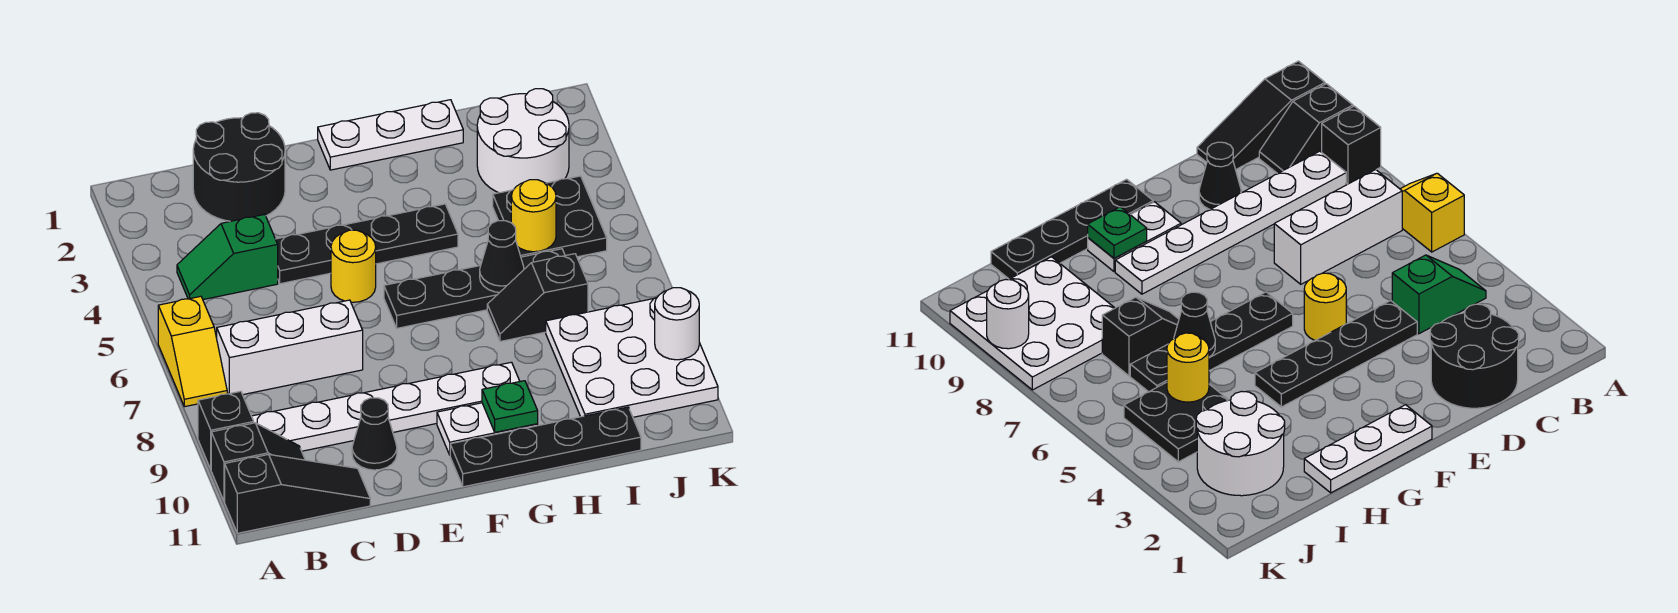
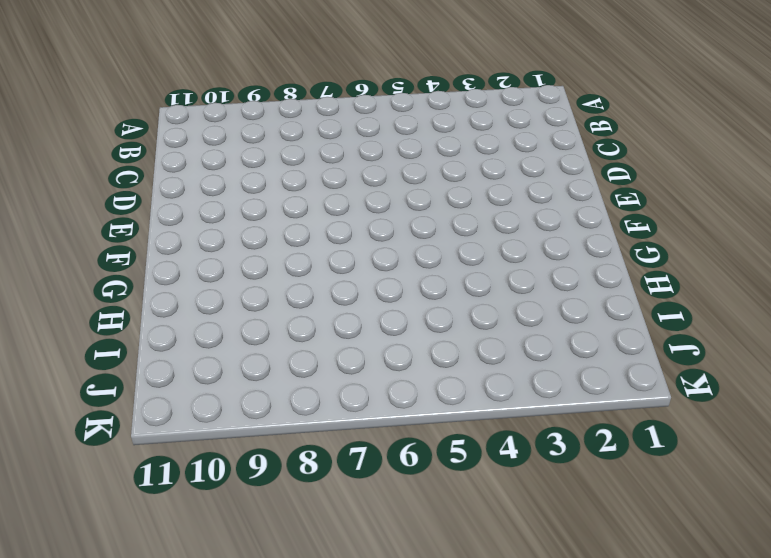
none -> yellow slope A6:A7 level 1 top 6
none -> black brick A9 level 1
none -> black slope A10:B10 level 1 top A

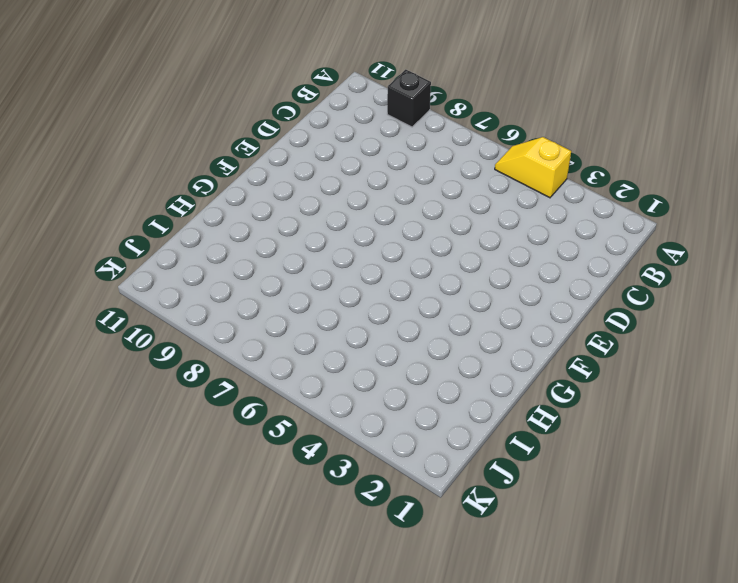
yellow slope A4:A5 level 1 top 4 -> yellow slope A6:A7 level 1 top 6
none -> black slope A10:B10 level 1 top A
none -> black slope A11:C11 level 1 top A
none -> green slope B4:C4 level 1 top C

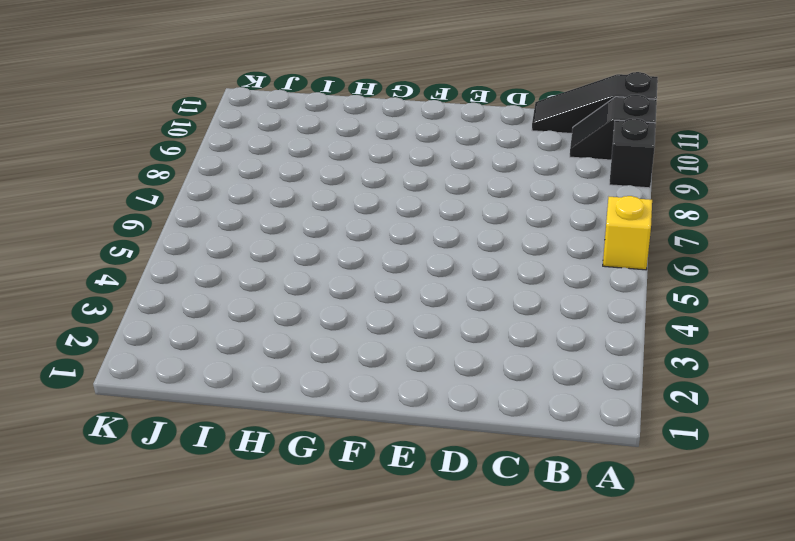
none -> green slope B4:C4 level 1 top C
none -> white brick B7:D7 level 1
none -> white plate B9:G9 level 1

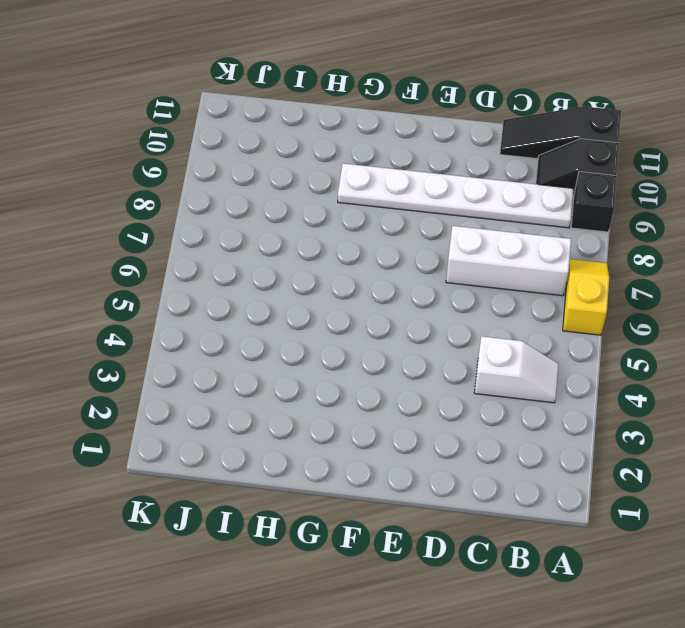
white slope B4:C4 level 1 top C -> green slope B4:C4 level 1 top C
none -> black round brick C1:D2 level 1
none -> black plate D4:G4 level 1
none -> black cone D10 level 1

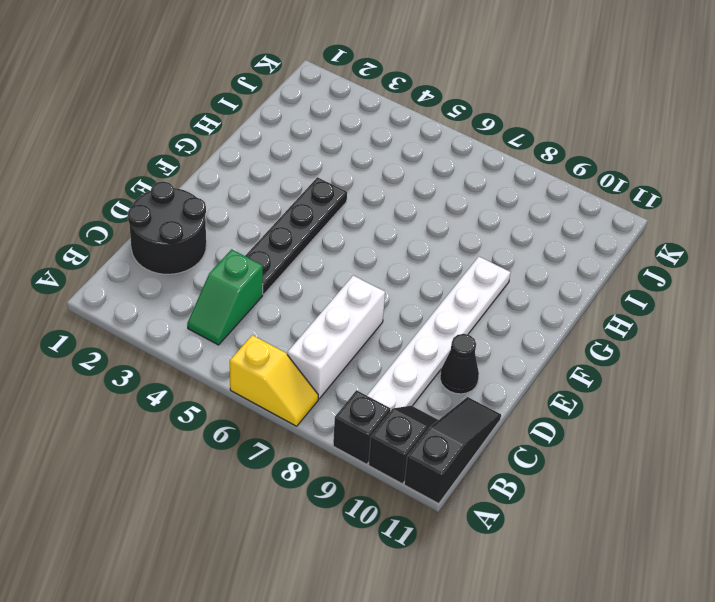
none -> yellow round brick E5 level 1
none -> white plate F1:H1 level 1
none -> black plate F6:I6 level 1

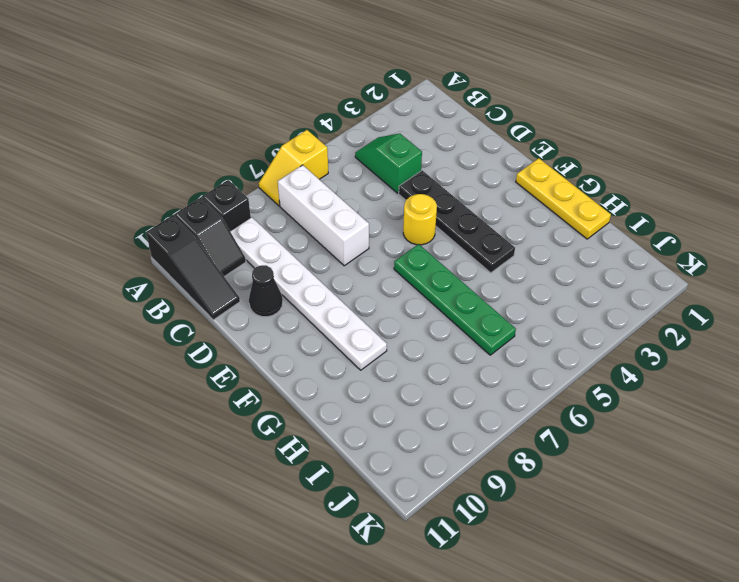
yellow plate F1:H1 level 1 -> white plate F1:H1 level 1
green plate F6:I6 level 1 -> black plate F6:I6 level 1
none -> black round brick C1:D2 level 1
none -> white plate F10:G10 level 1
none -> black plate F11:I11 level 1

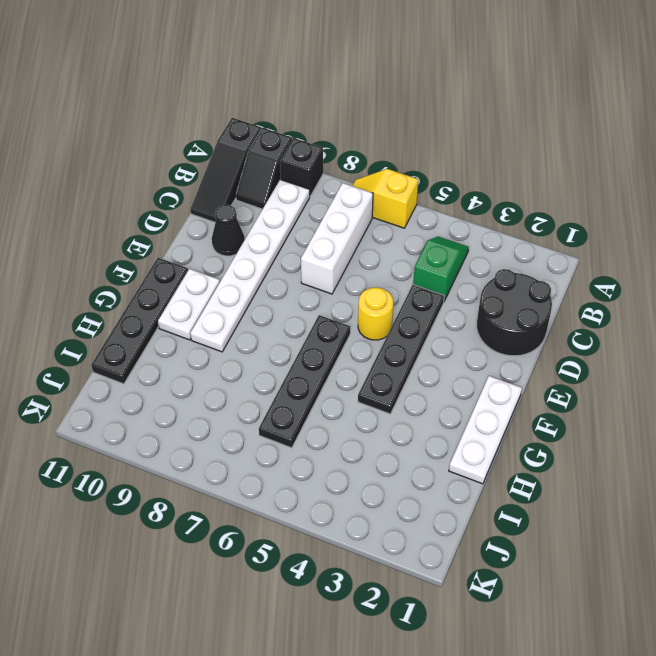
none -> black slope H7:I7 level 1 top I
none -> white round brick I2:J3 level 1
none -> black plate I4:J5 level 1

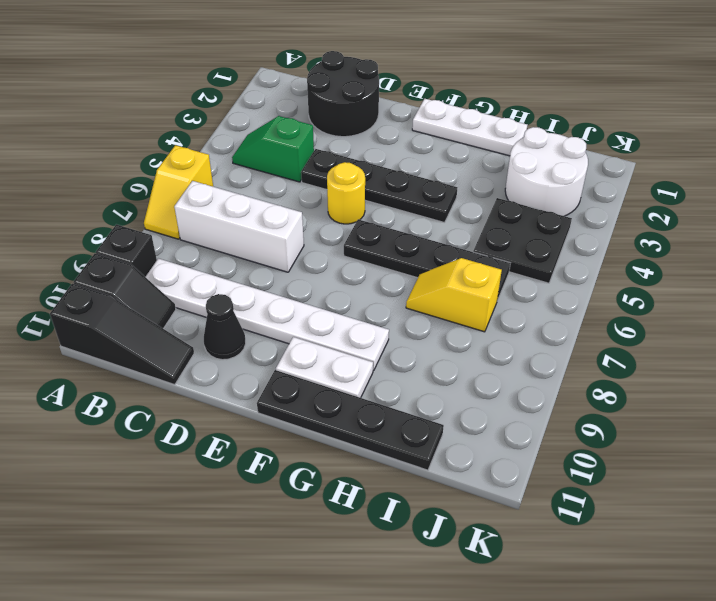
yellow slope H7:I7 level 1 top I -> black slope H7:I7 level 1 top I
none -> white plate I8:K10 level 1
none -> green plate G10 level 2
none -> black cone H6 level 2

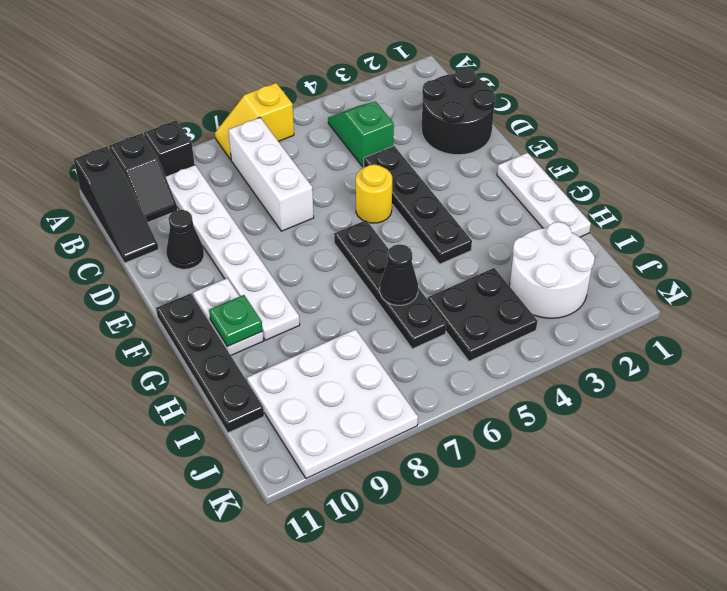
none -> black slope H7:I7 level 1 top I
none -> yellow round brick I5 level 2
none -> white round brick K9 level 2

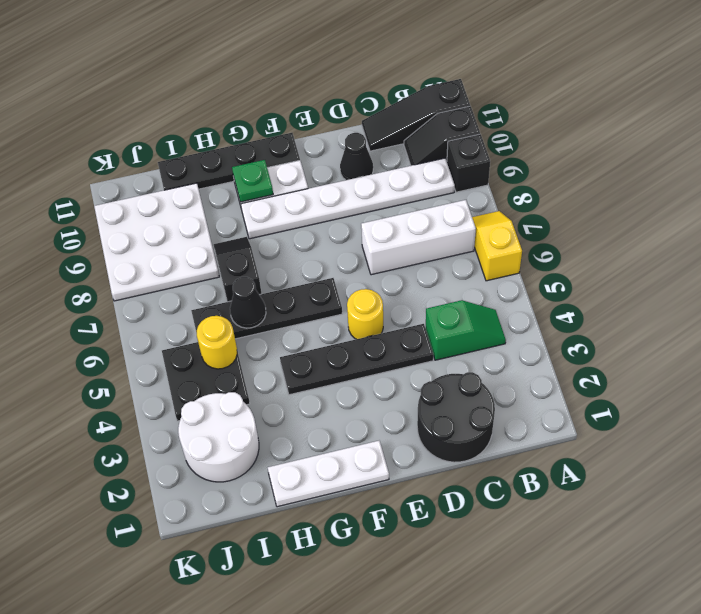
black slope H7:H8 level 1 top 7 -> black slope H7:I7 level 1 top I
none -> white round brick K9 level 2

